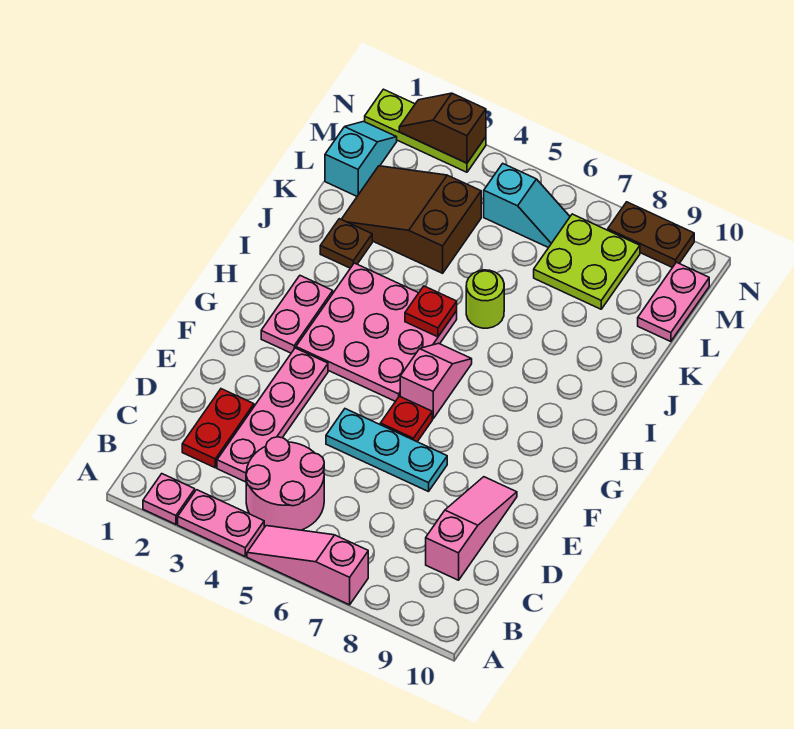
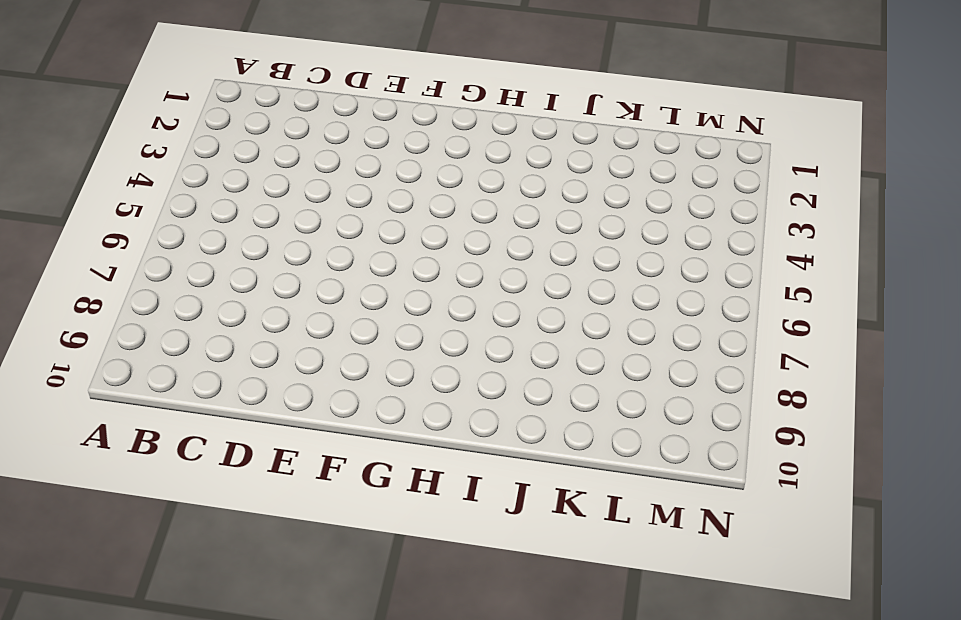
none -> pink plate A2 level 1
none -> pink plate A3:A4 level 1
none -> pink slope A5:A7 level 1 top 7

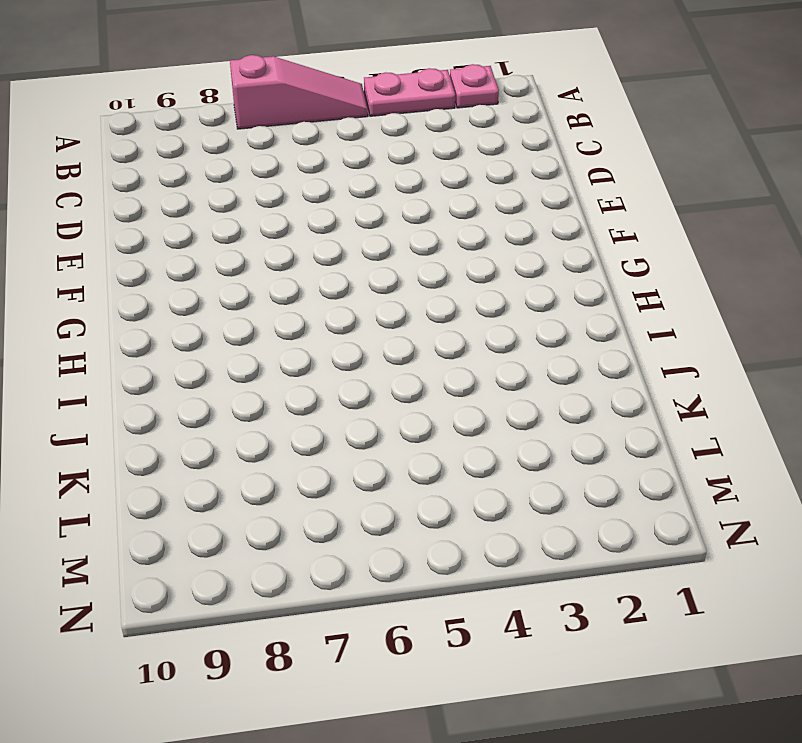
none -> pink round brick B4:C5 level 1
none -> red plate C2:D2 level 1
none -> pink plate C3:F3 level 1

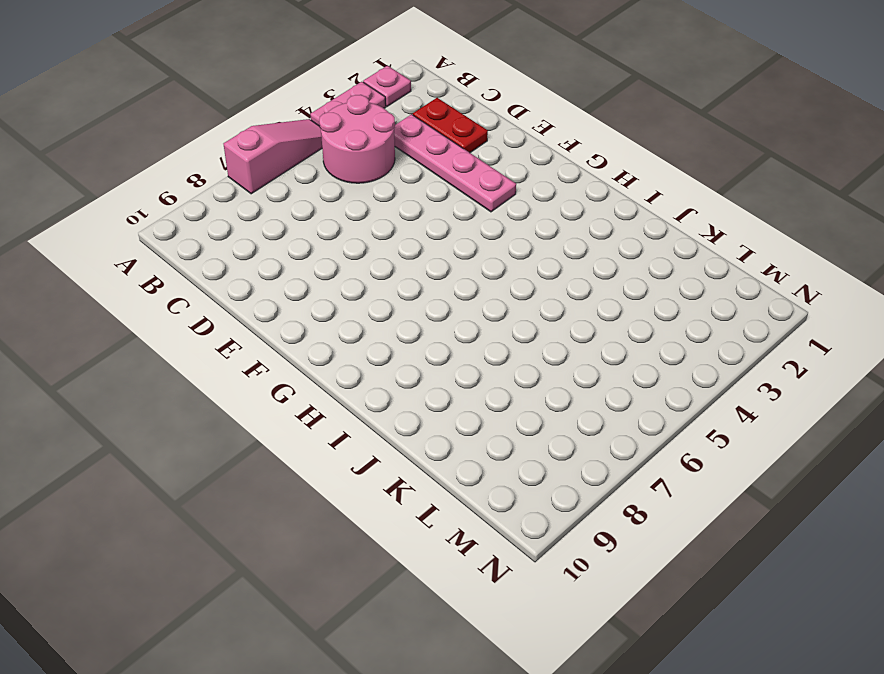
none -> pink slope C9:E9 level 1 top C
none -> cyan plate E5:E7 level 1
none -> red plate F6 level 1

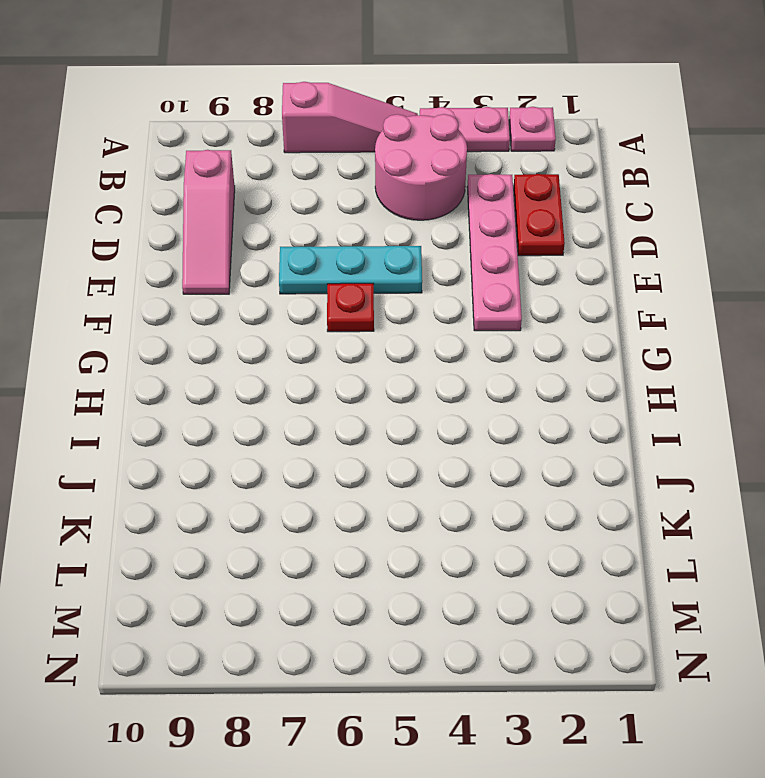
none -> pink plate G2:H2 level 1
none -> pink plate G3:I5 level 1
none -> pink slope G6:H6 level 1 top G

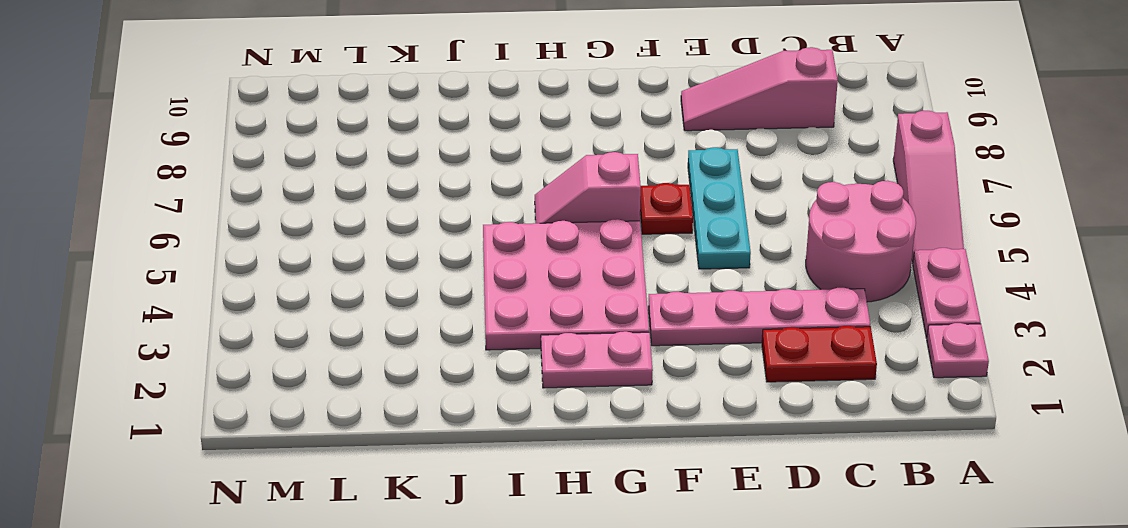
none -> brown plate J2 level 1
none -> lime round brick J6 level 1
none -> brown slope K2:L4 level 1 top 4

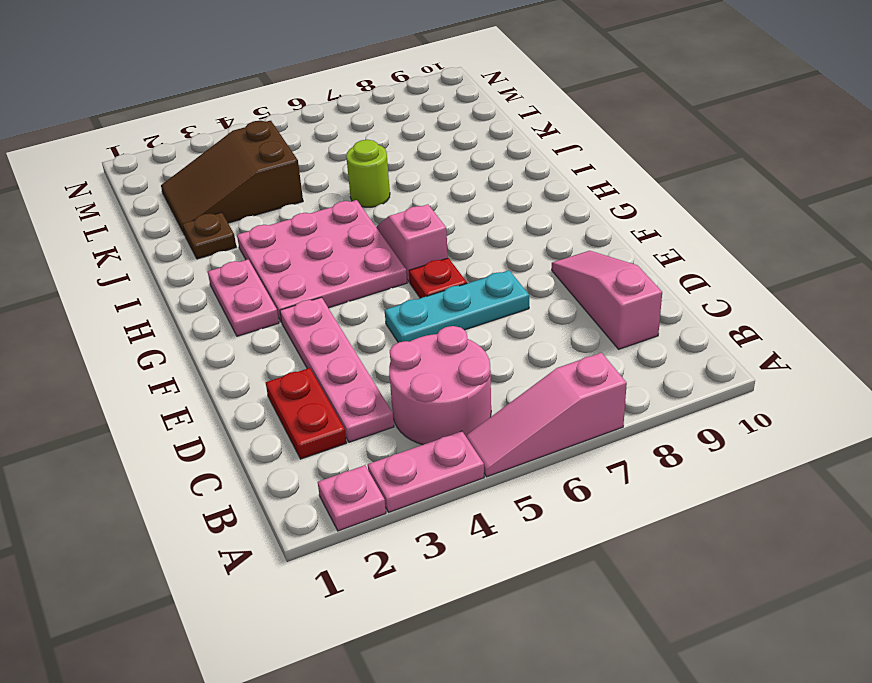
none -> cyan slope L1:M1 level 1 top L
none -> lime plate L7:M8 level 1
none -> pink plate L10:M10 level 1

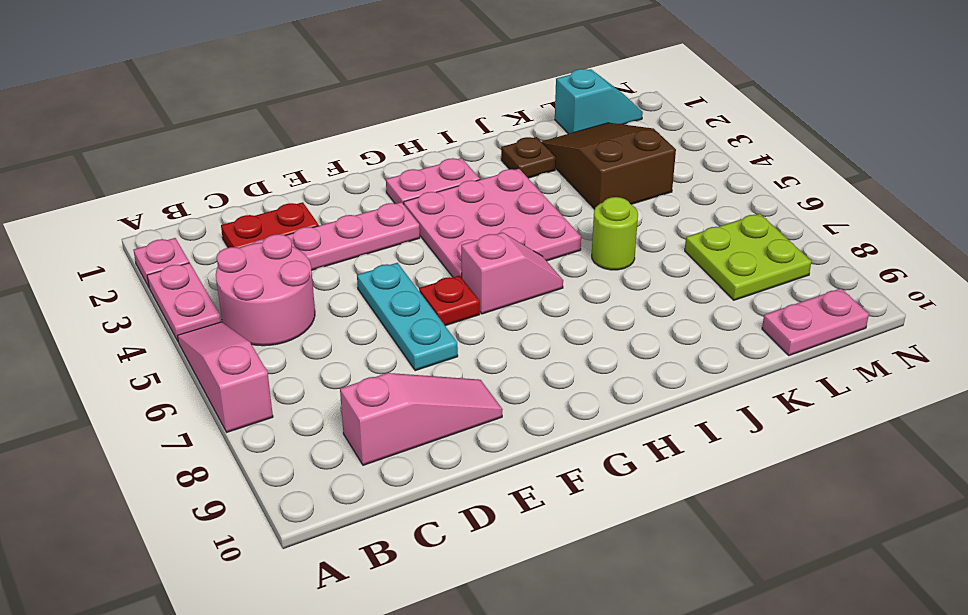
none -> cyan slope M5:M6 level 1 top 5
none -> lime plate N1:N3 level 1
none -> brown plate N8:N9 level 1

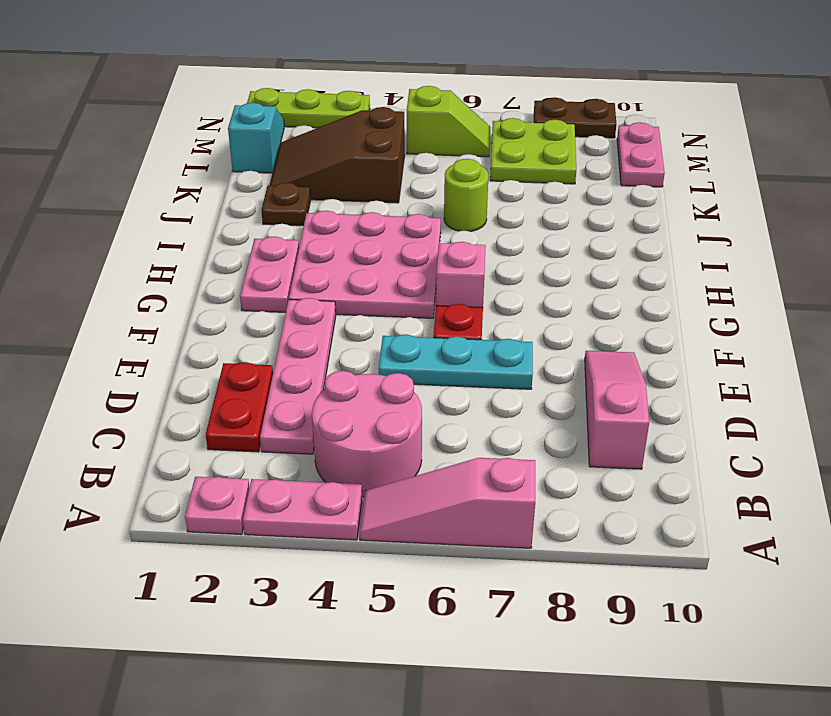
lime slope M5:M6 level 1 top 5 -> cyan slope M5:M6 level 1 top 5
none -> red plate I5 level 2
none -> brown slope N2:N3 level 2 top 3

